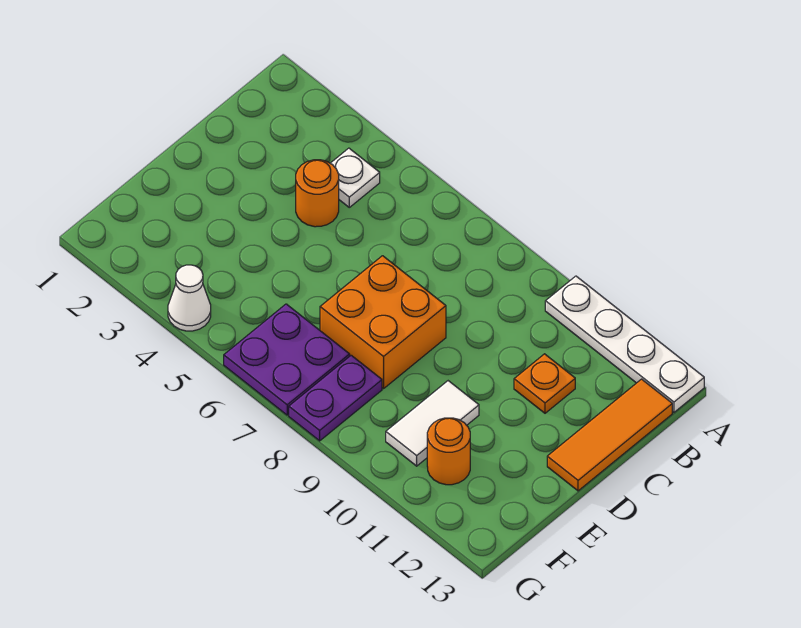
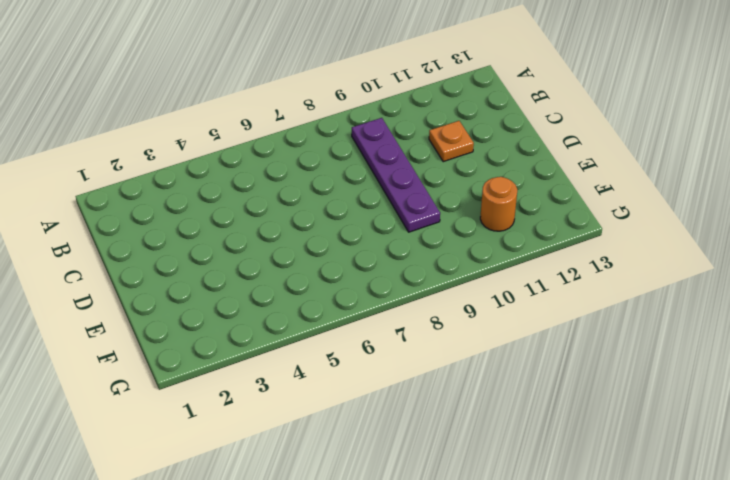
purple plate B9:E9 level 1 -> none
none -> white plate A10:A13 level 1
none -> white plate B4 level 1

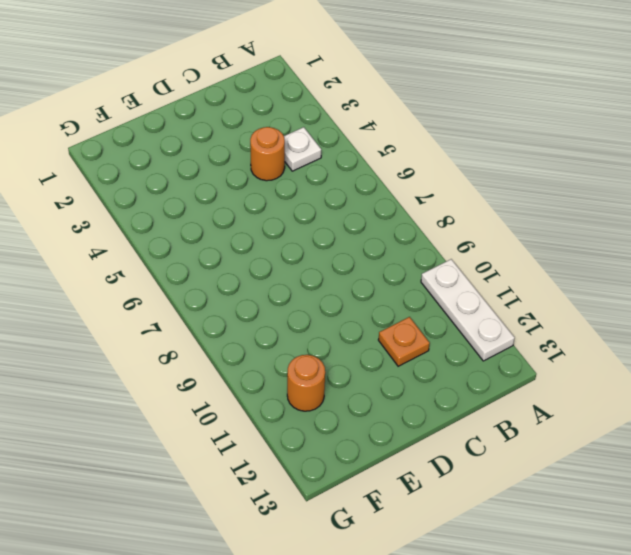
white plate A10:A12 level 1 -> white plate A10:A13 level 1
none -> orange tile B13:D13 level 1
none -> orange brick D7:E8 level 1

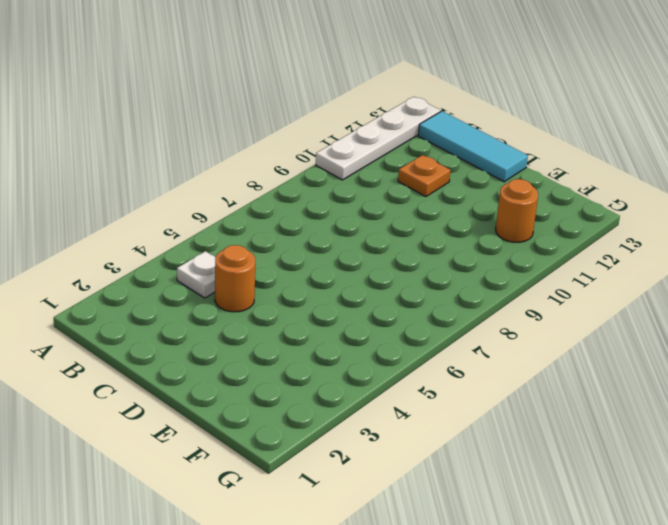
cyan tile B13:D13 level 1 -> orange tile B13:D13 level 1
none -> orange brick D7:E8 level 1
none -> white tile E10:F10 level 1

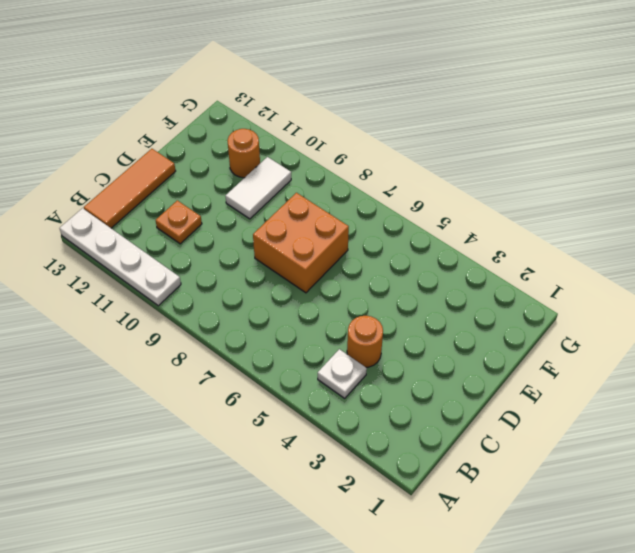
none -> purple plate F6:G7 level 1
none -> purple plate F8:G8 level 1

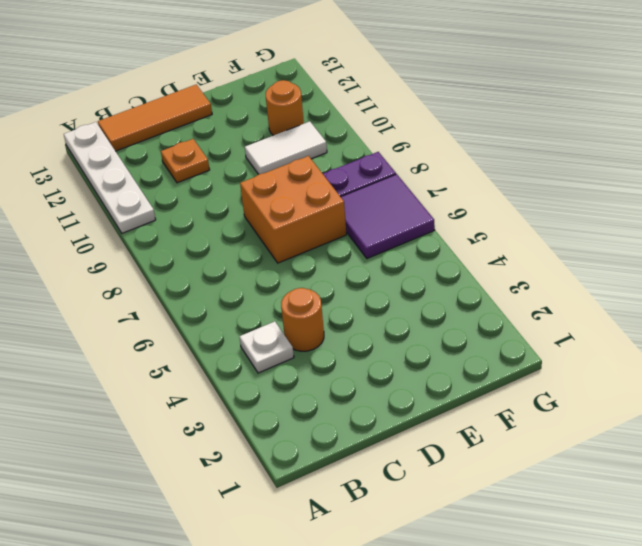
purple tile F6:G7 level 1 -> purple plate F6:G7 level 1
none -> white cone G4 level 1

